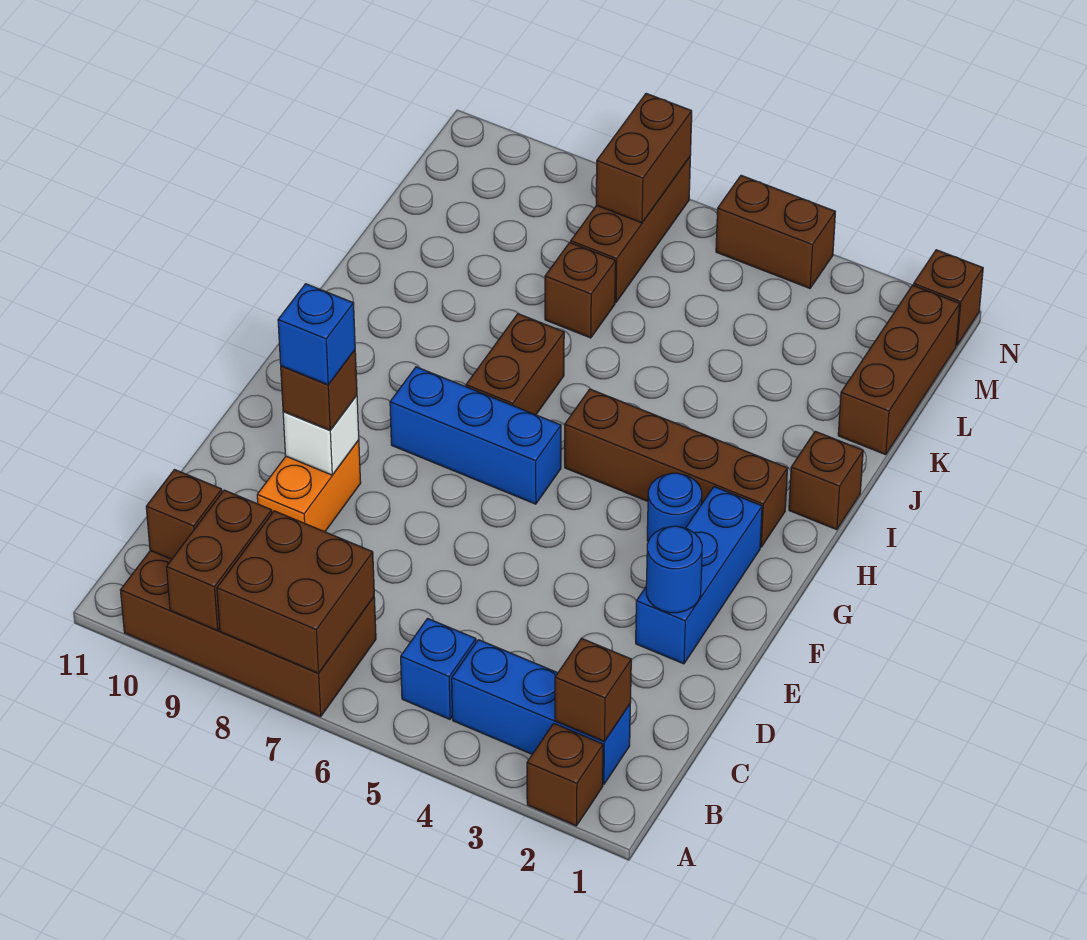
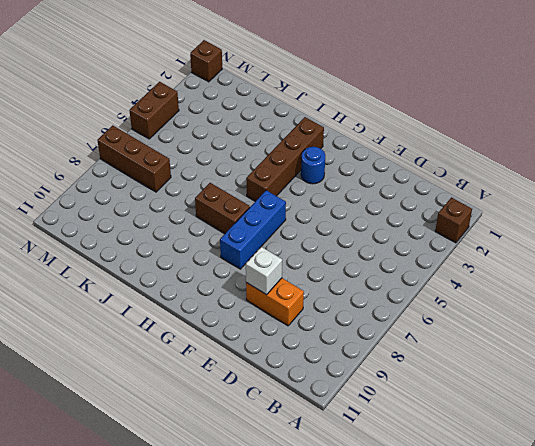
none -> brown brick A7:B10 level 1
none -> blue brick B2:B4 level 1
none -> blue brick B5 level 1

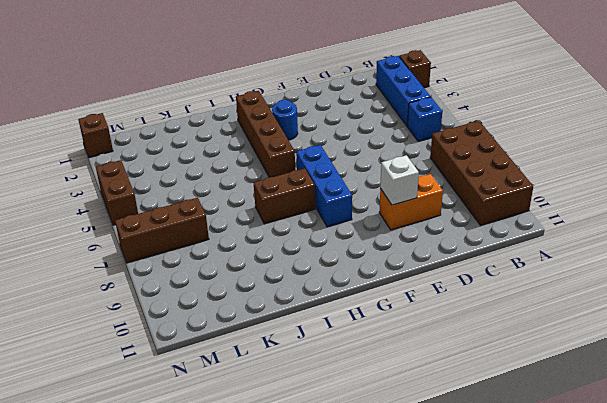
none -> blue brick E2:G2 level 1
none -> brown brick I1 level 1
none -> brown brick K1:M1 level 1

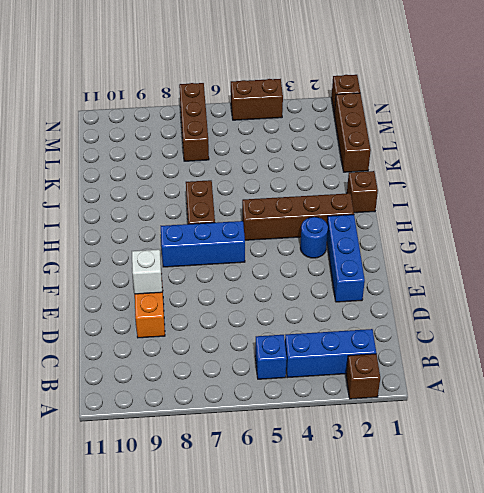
none -> brown brick A7:B10 level 1
none -> brown brick K7 level 1
none -> brown brick A7:B8 level 2

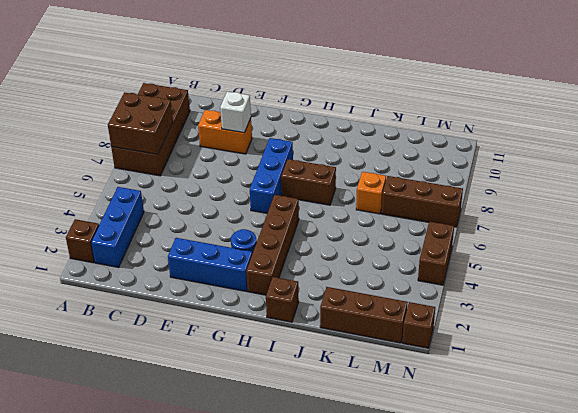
orange brick K7 level 1 -> brown brick K7 level 1
none -> blue brick B5 level 1
none -> brown brick A9:B9 level 2
none -> brown brick B2 level 2

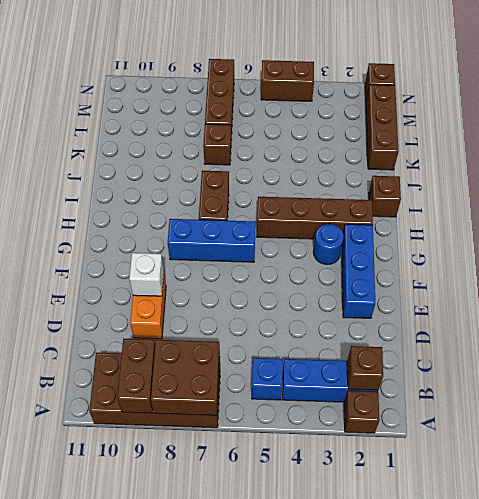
none -> brown brick B10 level 2
none -> blue round brick E2 level 2
none -> brown brick M7:N7 level 2

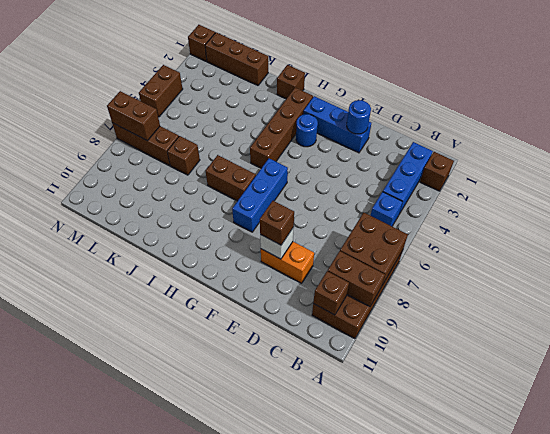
none -> brown brick B2 level 2
none -> blue brick E9 level 4

